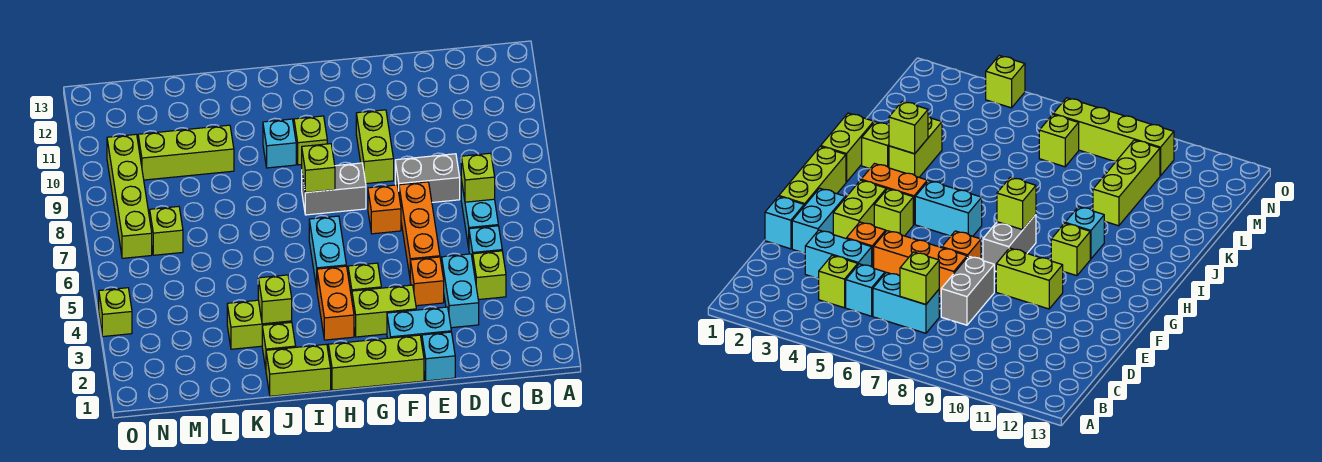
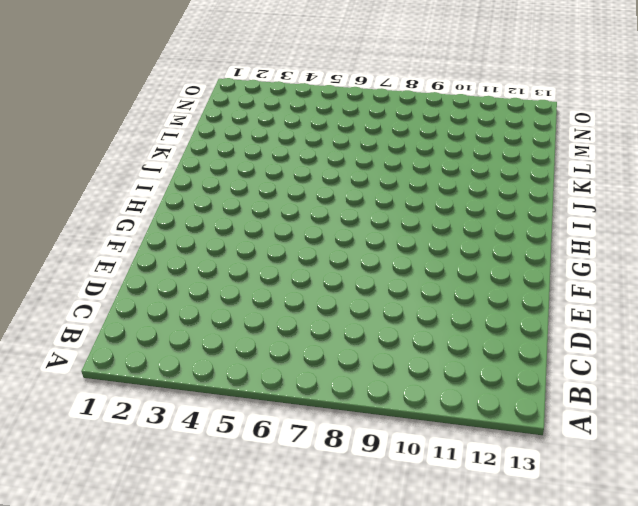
none -> lime brick C4 level 1
none -> cyan brick C5 level 1
none -> cyan brick C6:C7 level 1

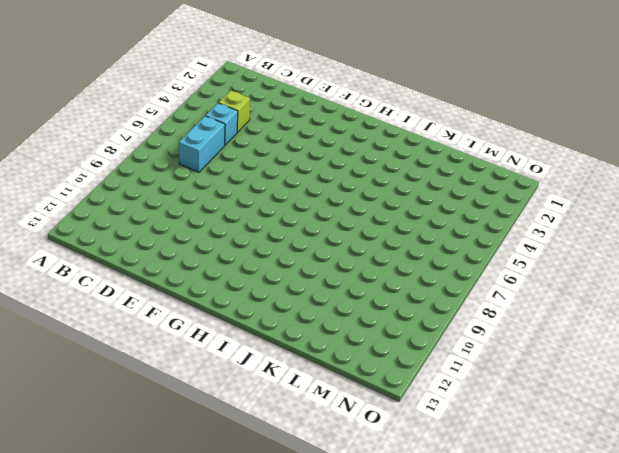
none -> cyan brick D3:D4 level 1
none -> grey brick D8:E8 level 1
none -> cyan brick E1 level 1

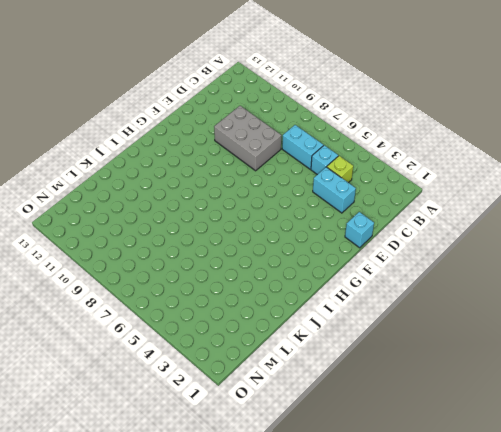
grey brick D8:E10 level 1 -> grey brick D8:E8 level 1
none -> cyan brick E2:F2 level 1
none -> orange brick E4 level 1
none -> orange brick E5:E7 level 1

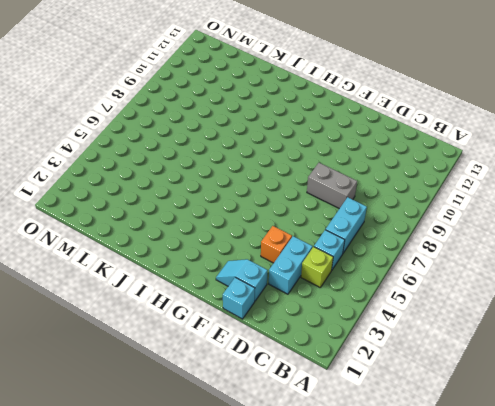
cyan slope E2:F2 level 1 top E -> cyan brick E2:F2 level 1
none -> orange brick E5:E7 level 1
none -> lime brick F1:H1 level 1
none -> lime brick F3:G3 level 1

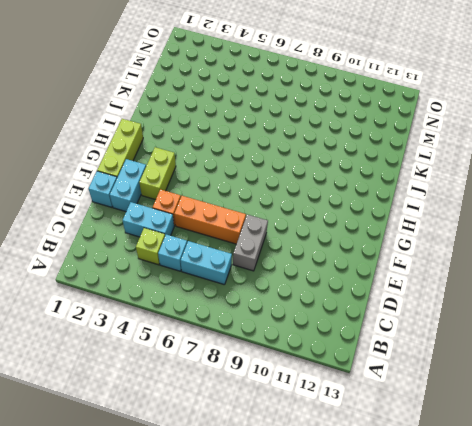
none -> orange brick F7 level 1
none -> lime brick F9:F10 level 1
none -> lime brick G4 level 1

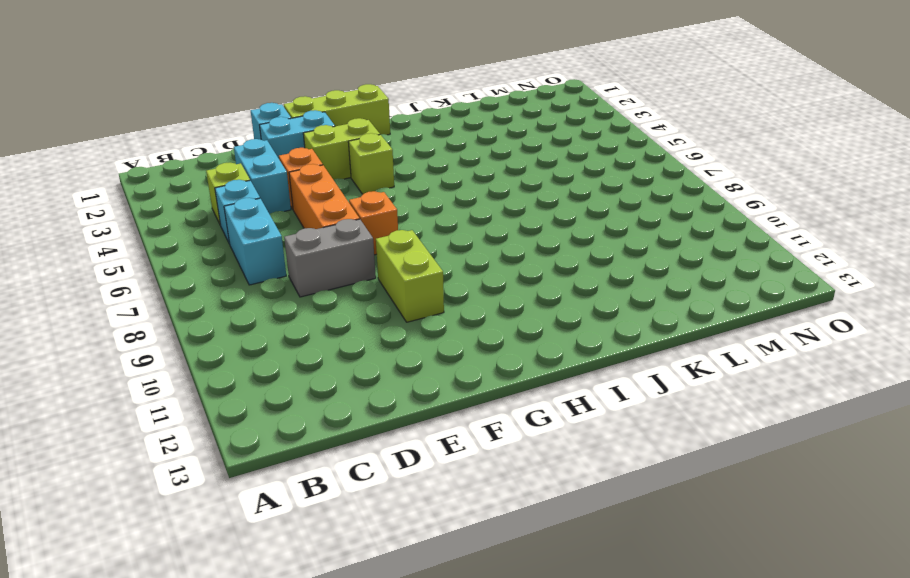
none -> grey brick G8:H8 level 1
none -> orange brick H3:H4 level 1
none -> cyan brick H5:H6 level 1

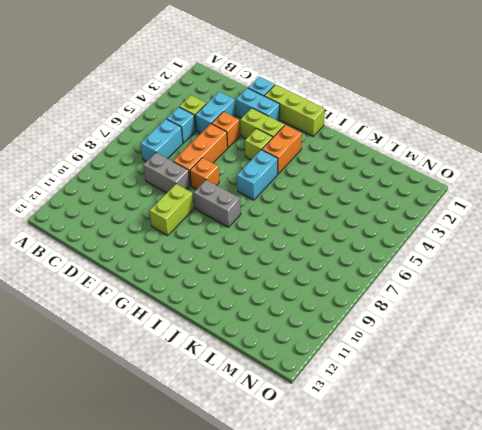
none -> lime brick H10 level 1
none -> lime brick I1:J1 level 1
none -> cyan brick I10 level 1

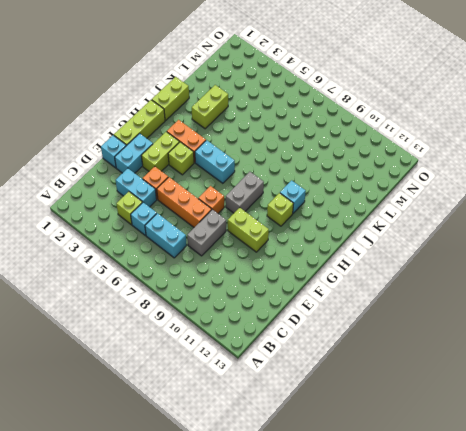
none -> lime brick J2 level 1
none -> lime brick K10:M10 level 1
none -> lime brick M7 level 1

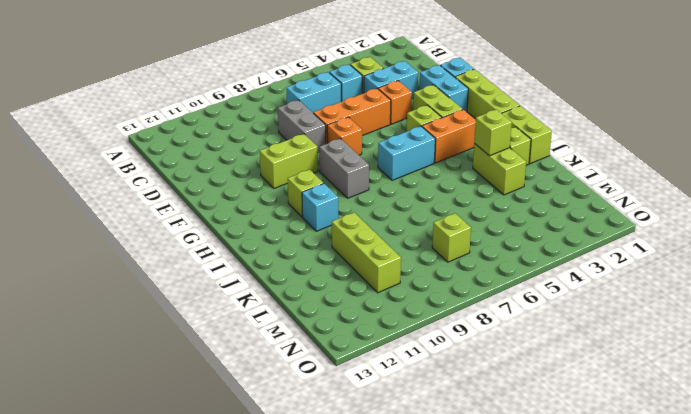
none -> lime brick N7:N10 level 1
none -> lime brick O4 level 1
none -> lime brick C7 level 2

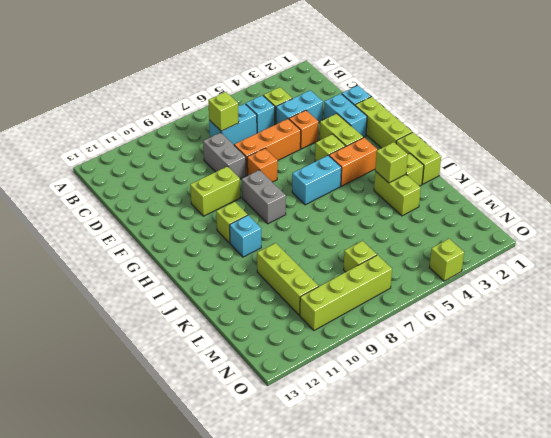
none -> lime brick H8 level 2

